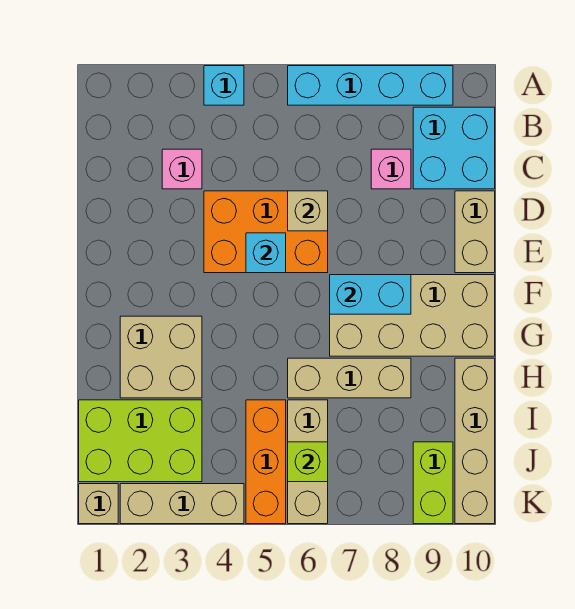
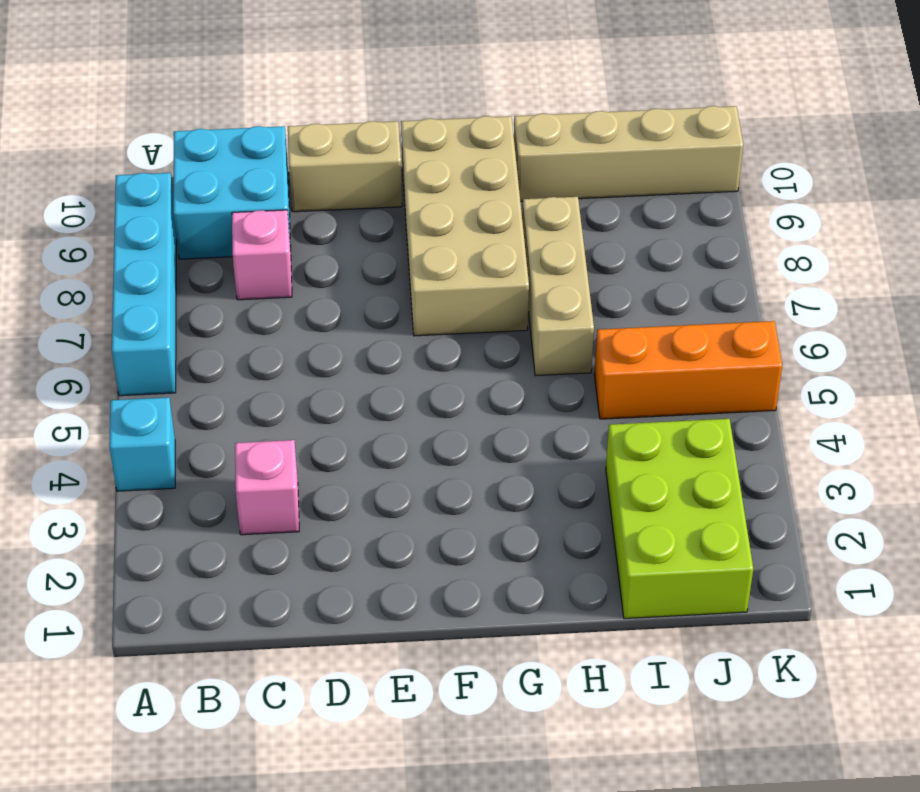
none -> orange brick D4:E6 level 1
none -> tan brick G2:H3 level 1
none -> tan brick I6:K6 level 1

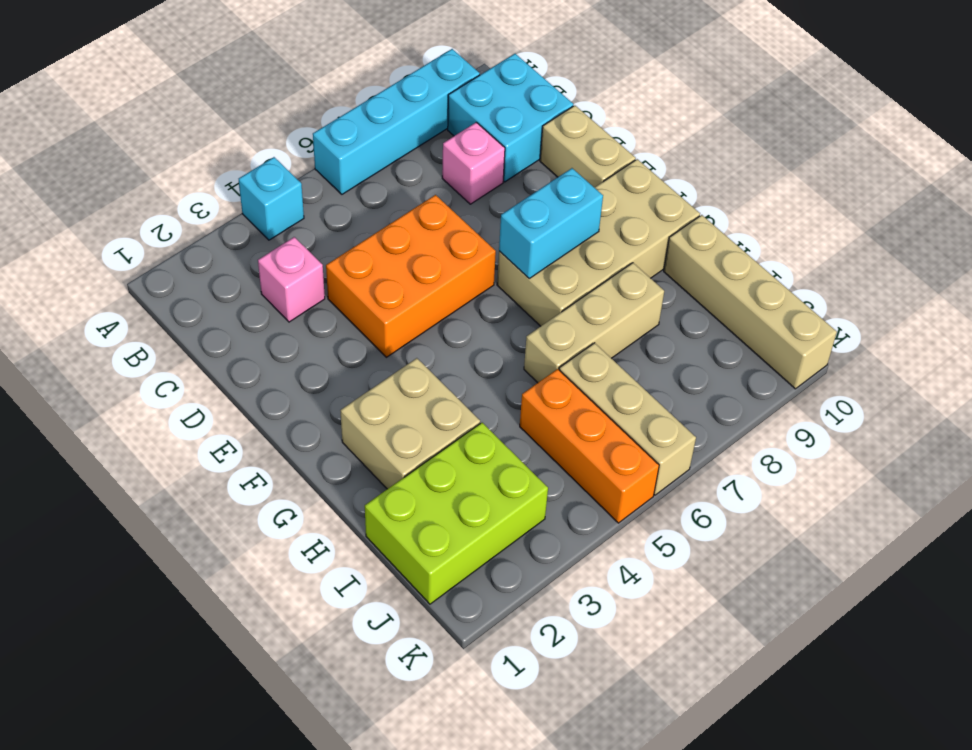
none -> lime brick J9:K9 level 1
none -> tan brick K1 level 1
none -> tan brick K2:K4 level 1

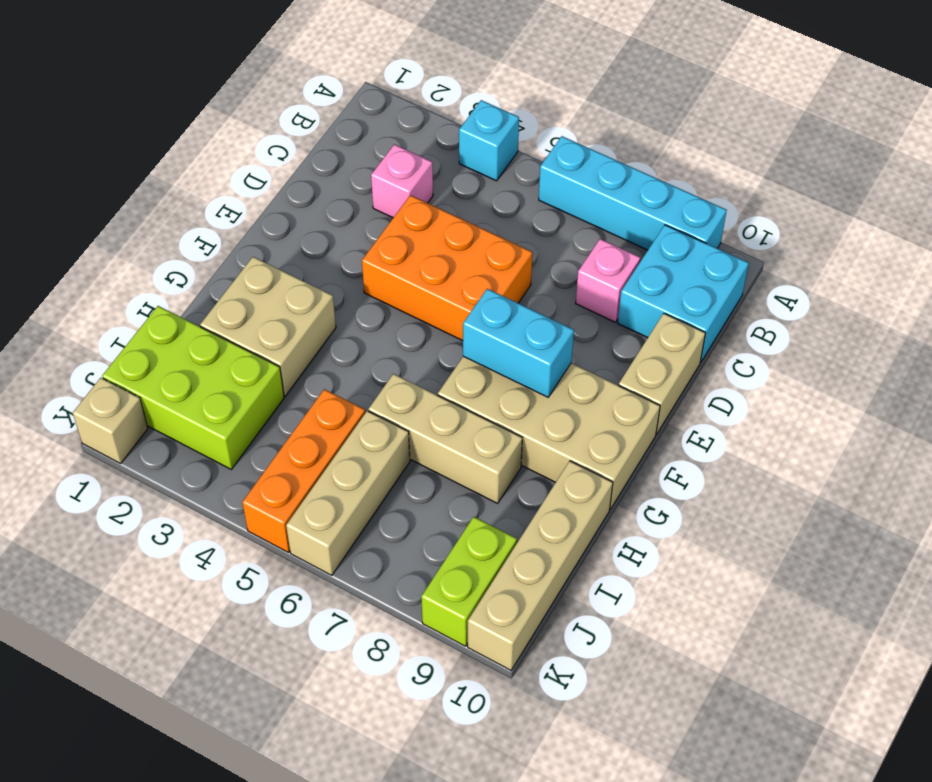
none -> tan brick K2:K4 level 1
none -> tan brick D6 level 2
none -> cyan brick E5 level 2

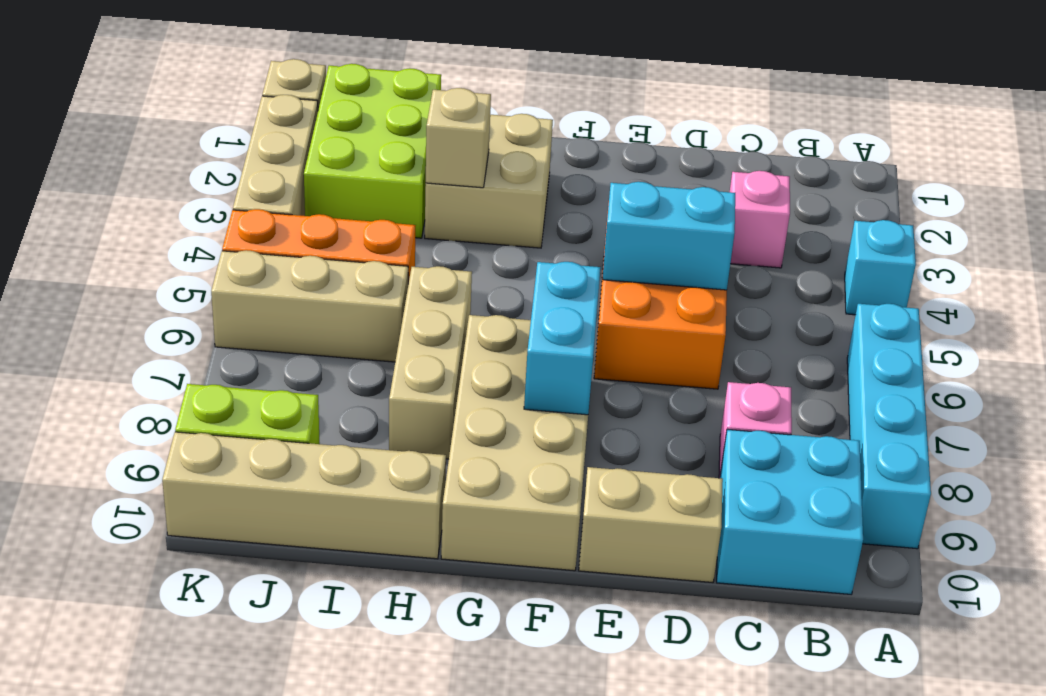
cyan brick D5:E5 level 2 -> cyan brick E5 level 2
tan brick H3 level 2 -> tan brick D6 level 2
none -> lime brick J6 level 2

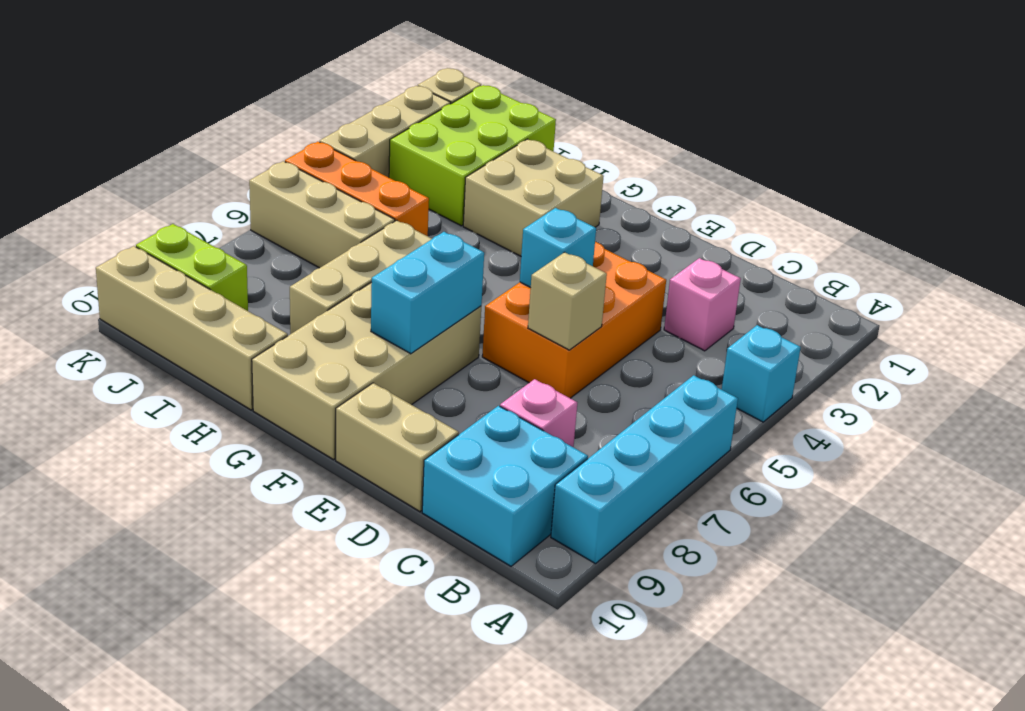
none -> lime brick J6 level 2

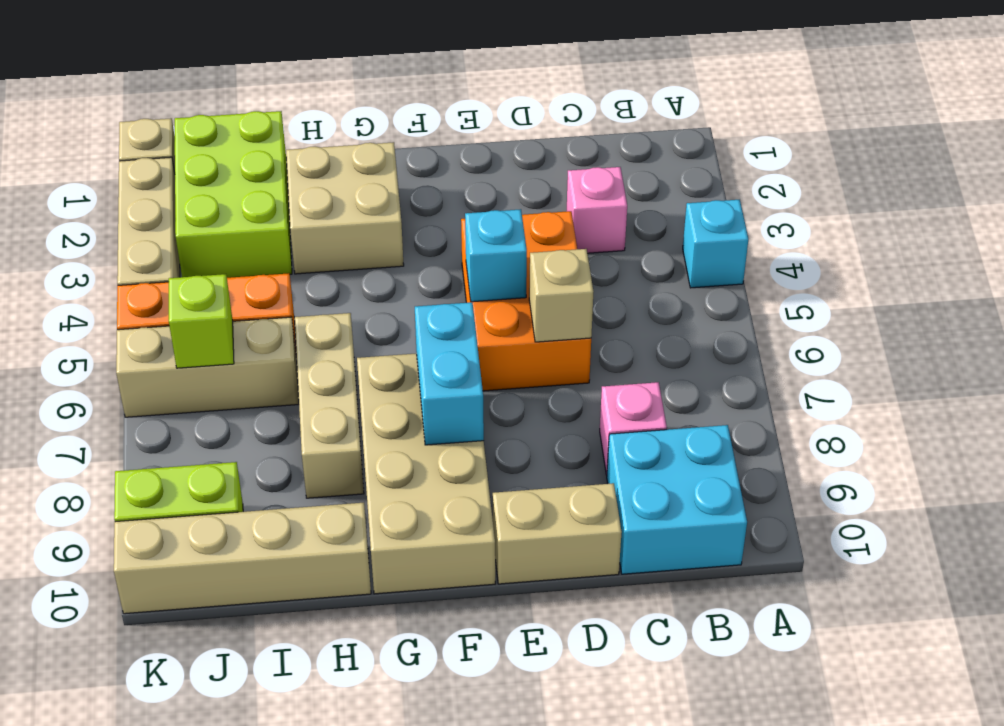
none -> cyan brick A6:A9 level 1

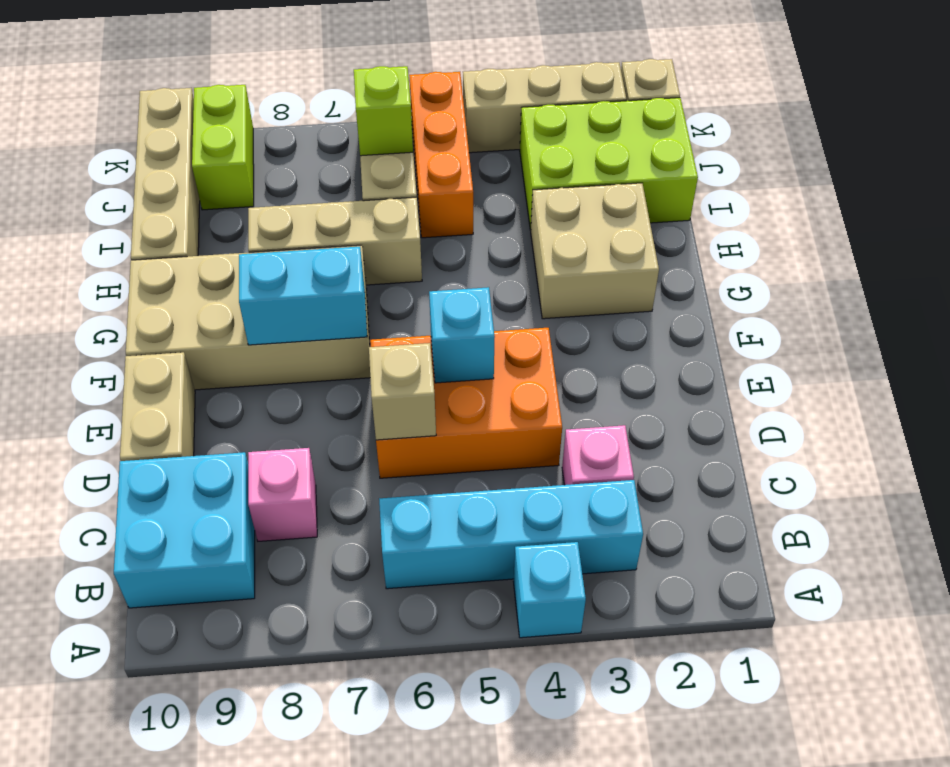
cyan brick B3:B6 level 1 -> cyan brick A6:A9 level 1

